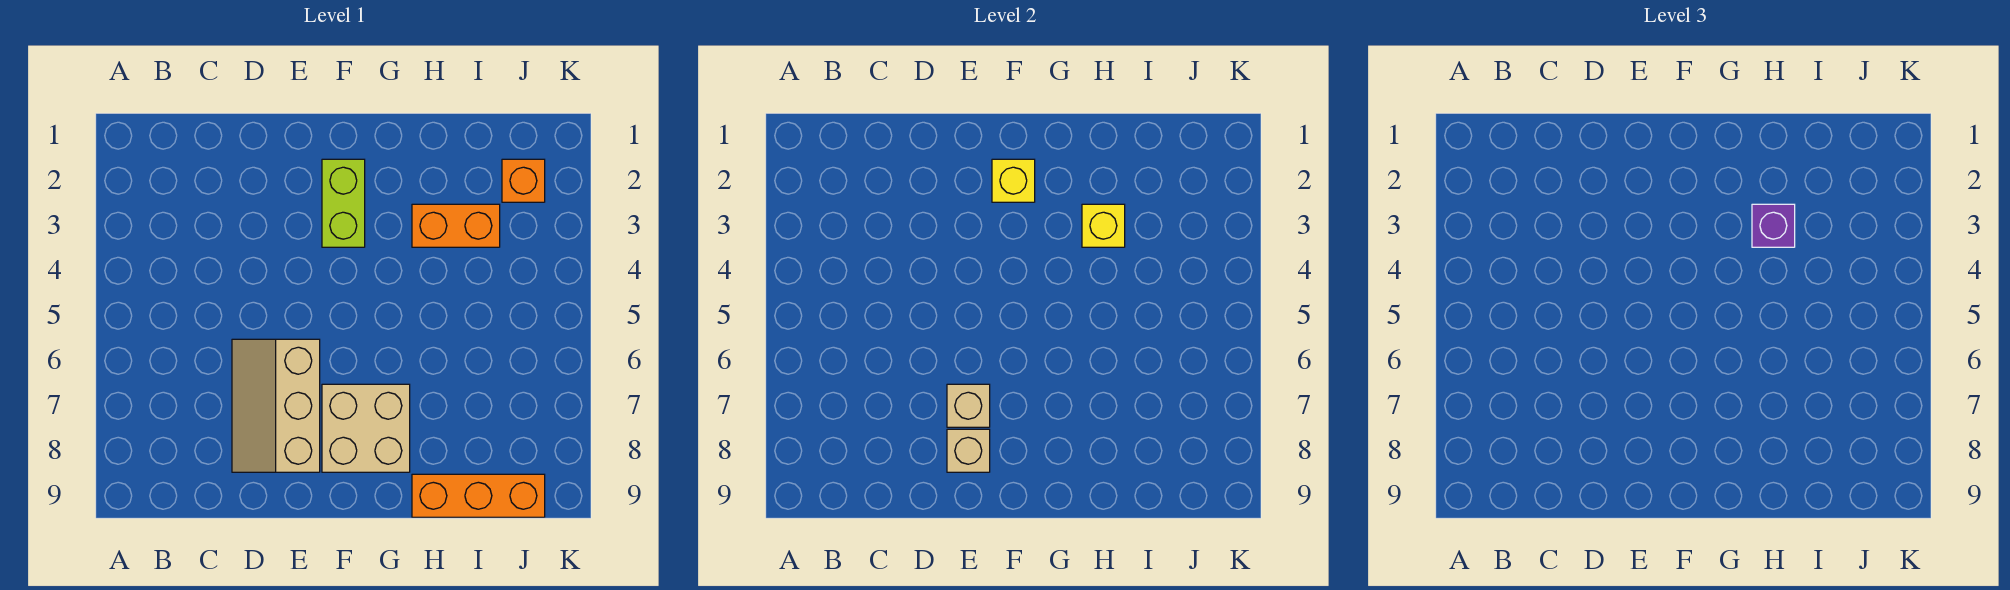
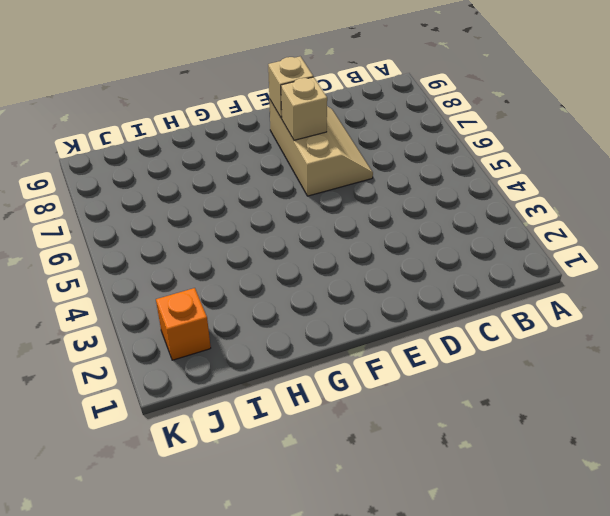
none -> lime brick F2:F3 level 1
none -> tan brick F7:G8 level 1

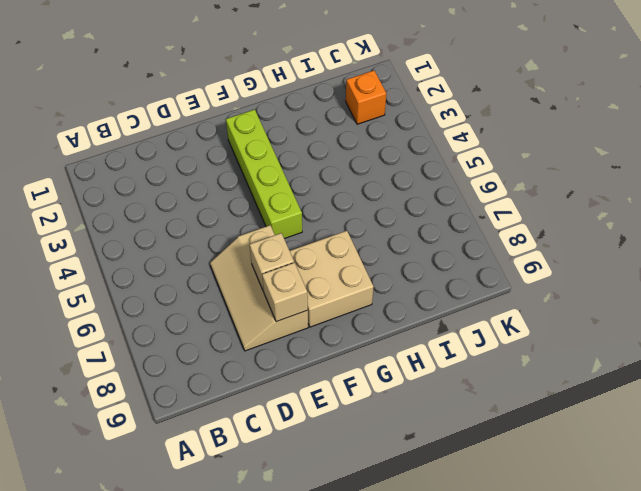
lime brick F2:F5 level 1 -> lime brick F2:F3 level 1
none -> orange brick H3:I3 level 1
none -> orange brick H9:J9 level 1

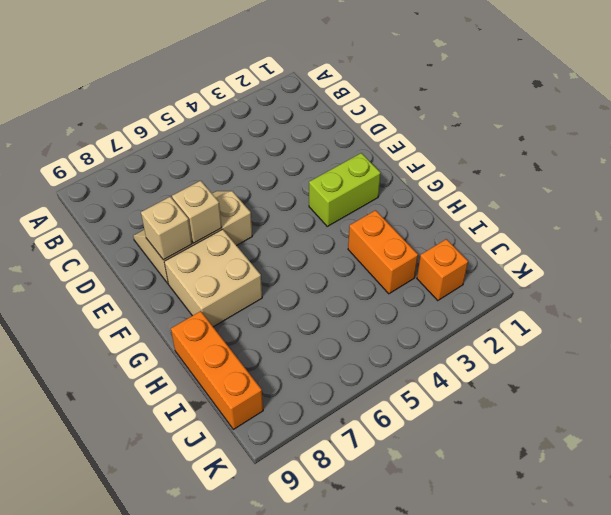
none -> yellow brick F2 level 2
none -> yellow brick H3 level 2

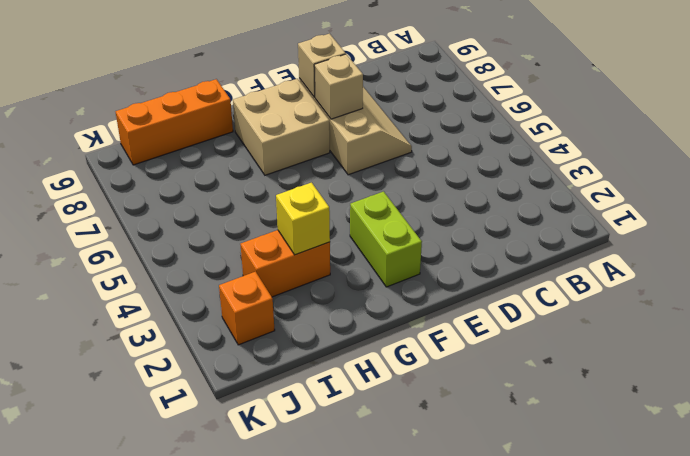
none -> yellow brick F2 level 2
none -> purple brick H3 level 3

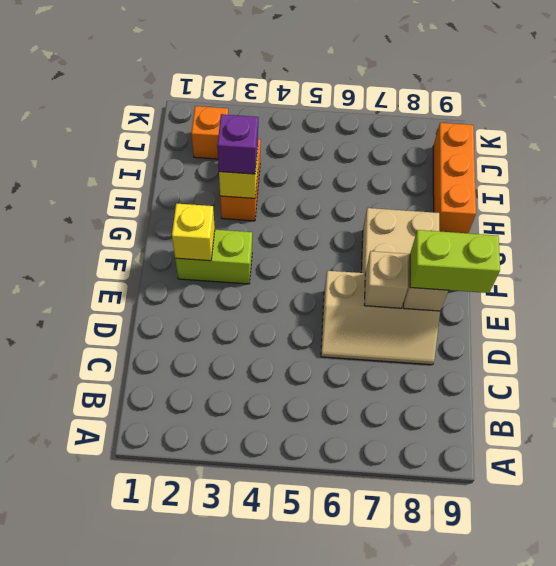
lime brick E8:E9 level 3 -> none

